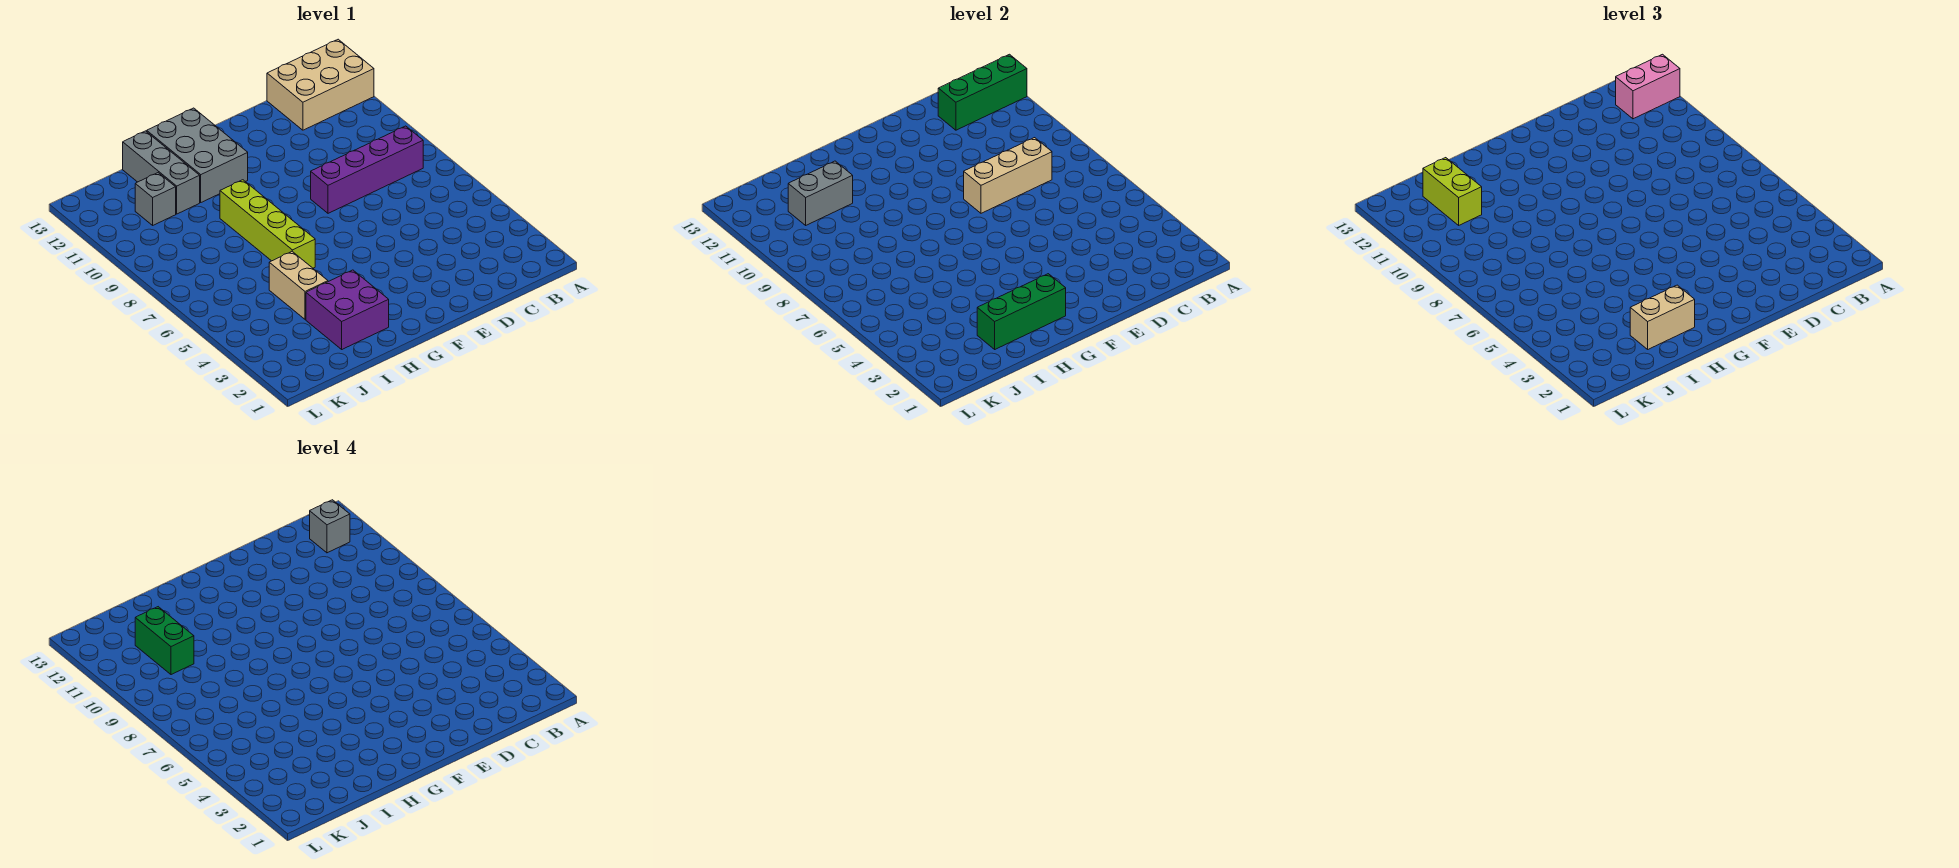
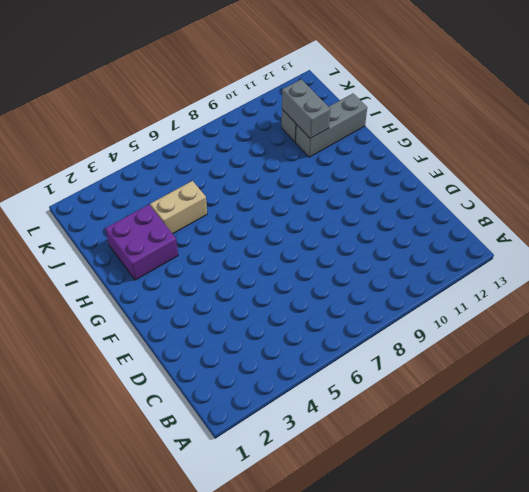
none -> tan brick A12:C13 level 1
none -> purple brick B8:E8 level 1
none -> grey brick G11:H13 level 1

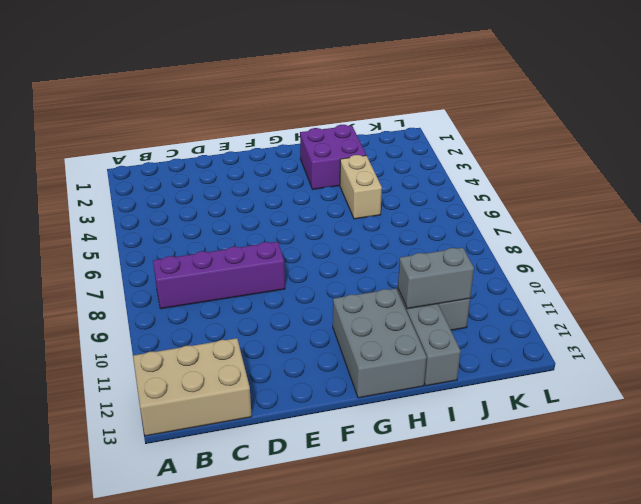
none -> lime brick H6:H9 level 1
none -> green brick A12:C12 level 2
none -> tan brick C8:E8 level 2

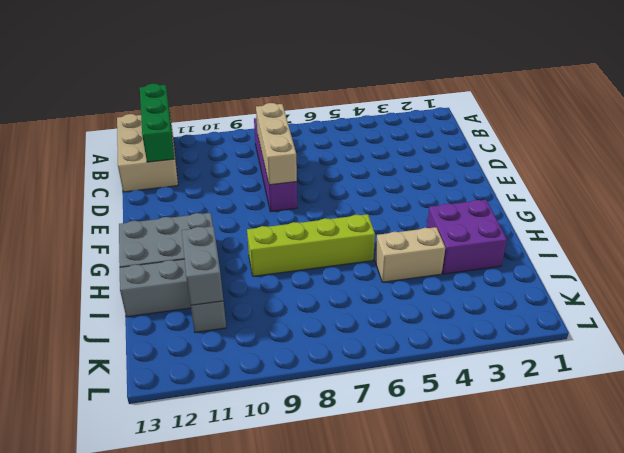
none -> green brick G2:I2 level 2
none -> pink brick A12:B12 level 3
none -> tan brick H2:I2 level 3

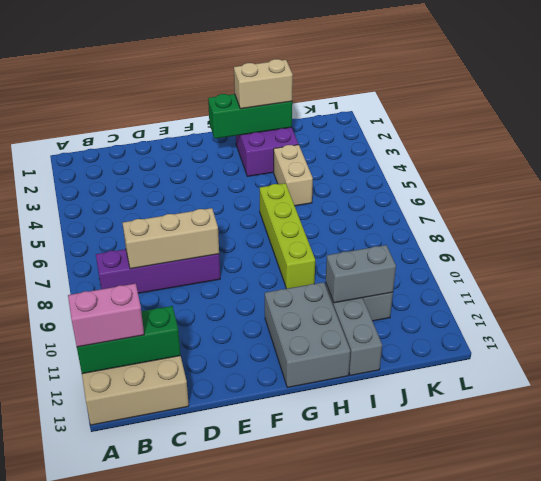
none -> lime brick J11:J12 level 3
none -> grey brick B12 level 4
none -> green brick J10:J11 level 4

